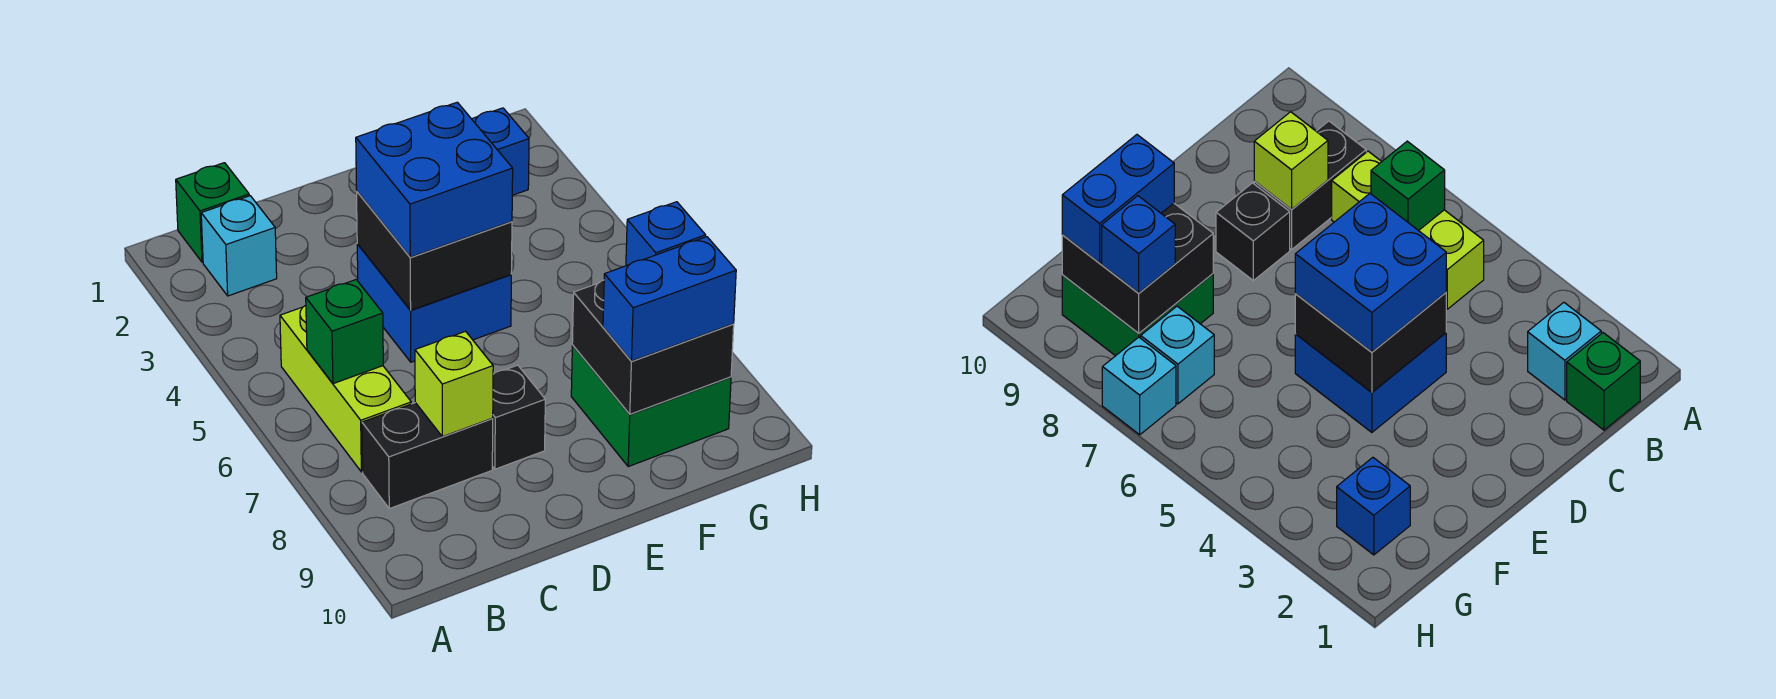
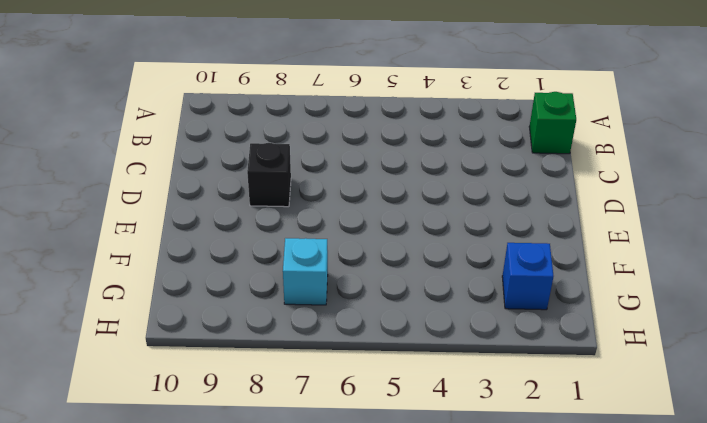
none -> cyan brick B2 level 1
none -> lime brick B5:B7 level 1
none -> black brick B8:C8 level 1

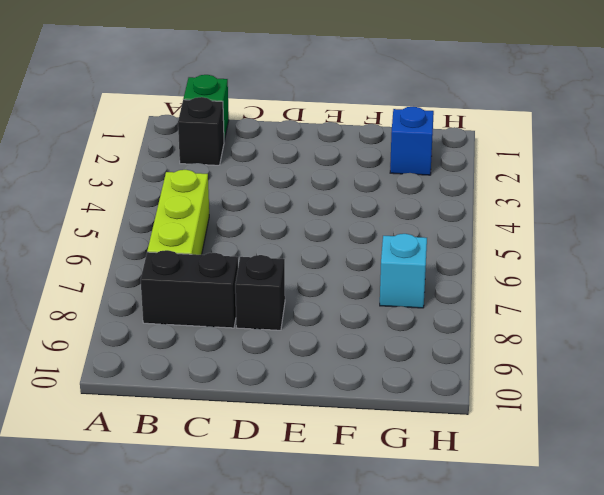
black brick B2 level 1 -> cyan brick B2 level 1
none -> blue brick D4:E5 level 1
none -> green brick F8:G9 level 1
none -> cyan brick H7 level 1

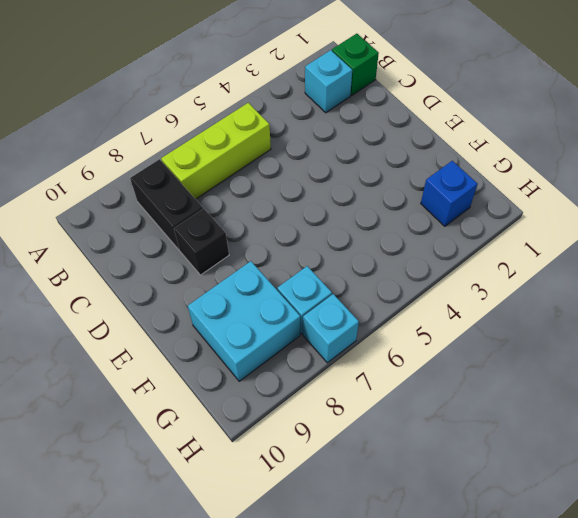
cyan brick F8:G9 level 1 -> green brick F8:G9 level 1
none -> blue brick D4:E5 level 1
none -> green brick B6 level 2
none -> lime brick C8 level 2

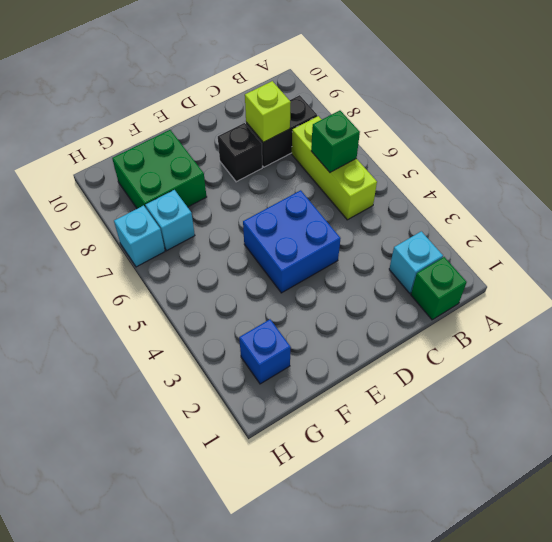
none -> black brick D4:E5 level 2
none -> black brick F8:G9 level 2
none -> blue brick D4:E5 level 3

